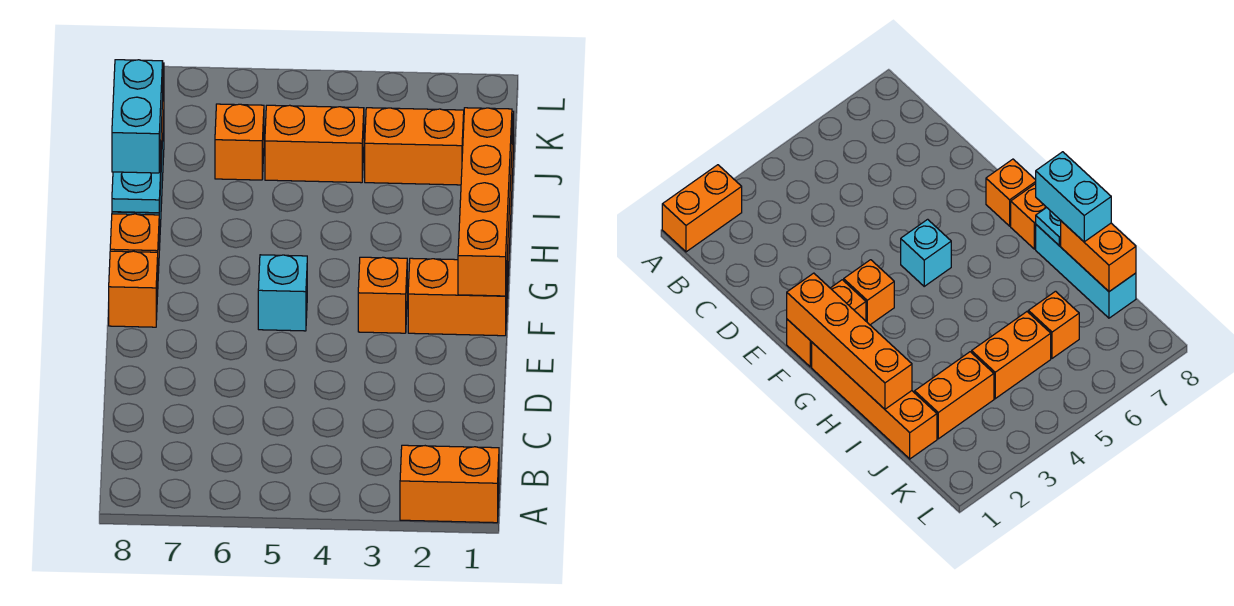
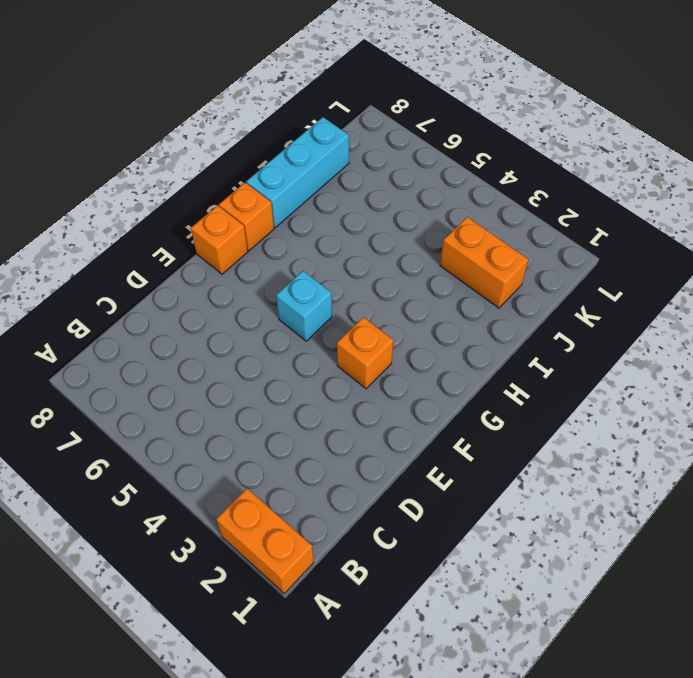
none -> orange brick F1:F2 level 1
none -> orange brick G1:J1 level 1
none -> orange brick J4:J5 level 1

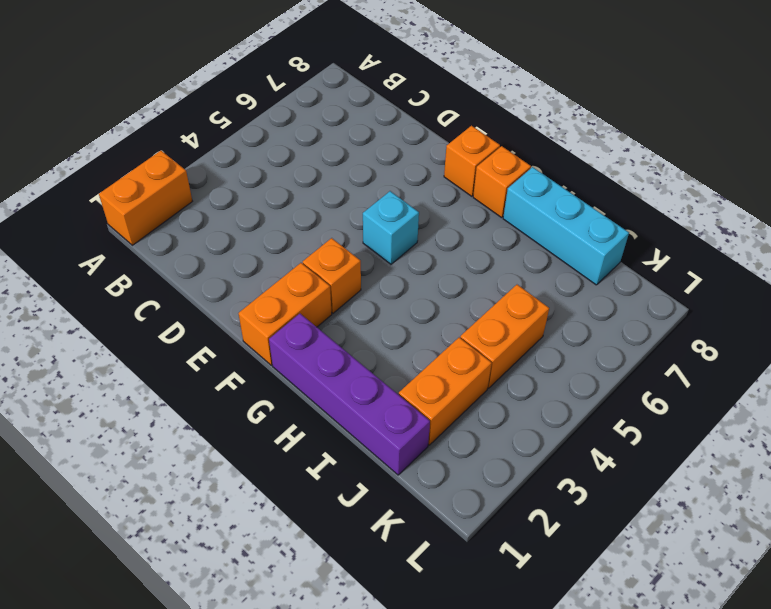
purple brick G1:J1 level 1 -> orange brick G1:J1 level 1
none -> orange brick J6 level 1
none -> orange brick F1:I1 level 2
none -> cyan plate H8 level 2

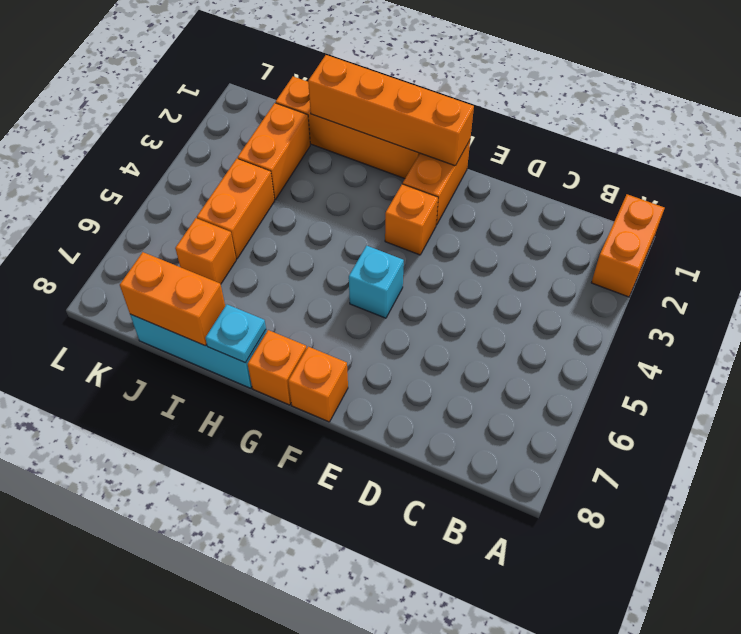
none -> cyan brick H8:I8 level 3

